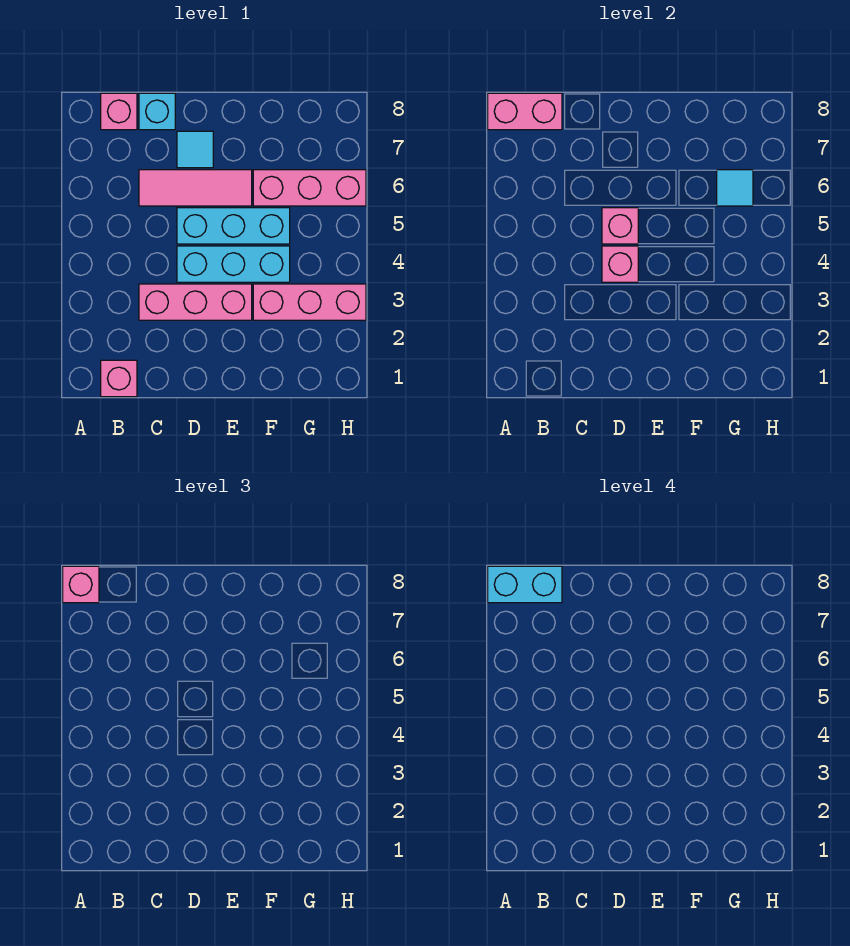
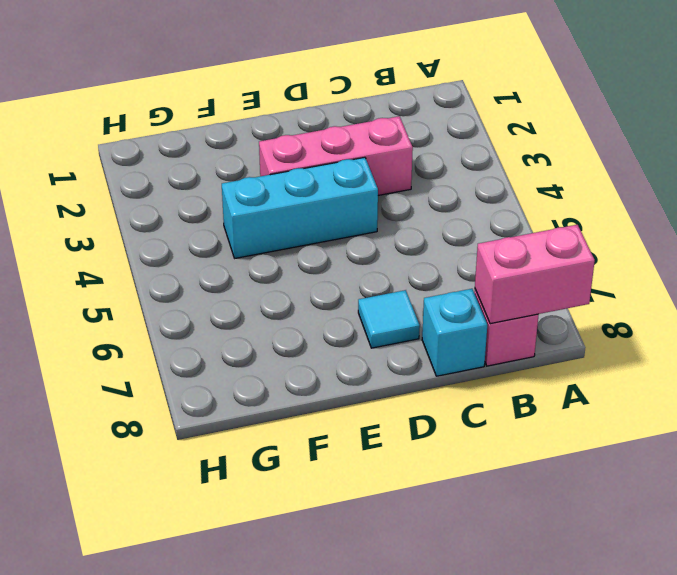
none -> pink brick B1 level 1
none -> pink tile C6:E6 level 1
none -> cyan brick D5:F5 level 1

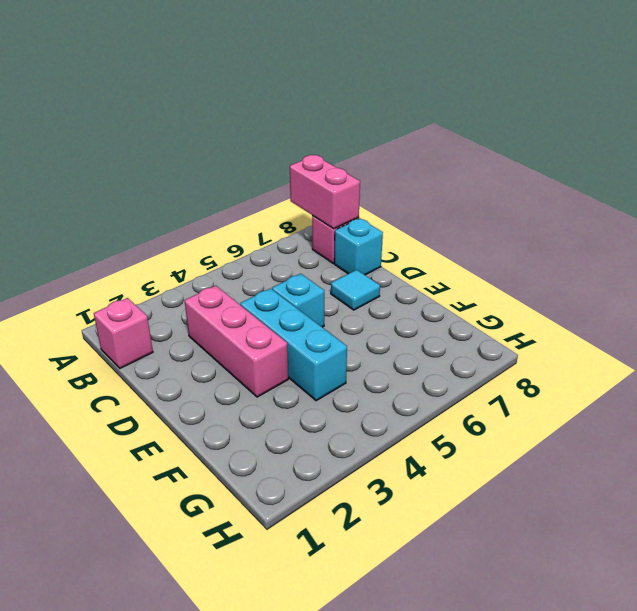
cyan brick D5 level 1 -> cyan brick D5:F5 level 1
none -> pink tile C6:E6 level 1
none -> pink brick F3:H3 level 1
none -> pink brick F6:H6 level 1

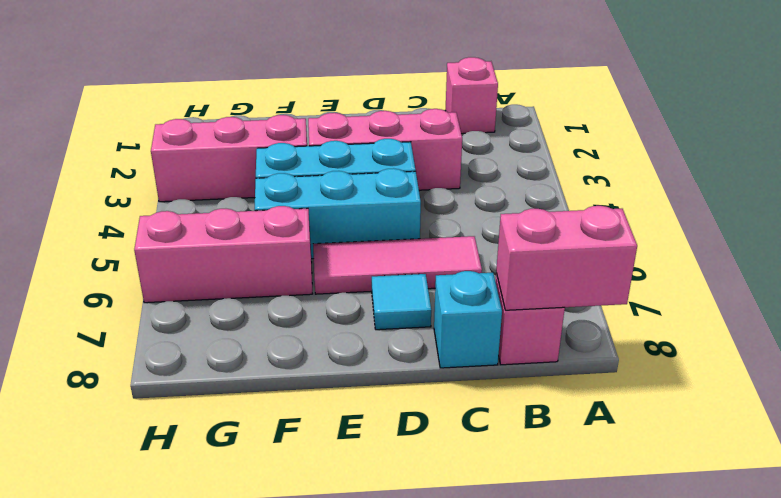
none -> pink brick D4 level 2
none -> pink brick D5 level 2
none -> cyan tile G6 level 2

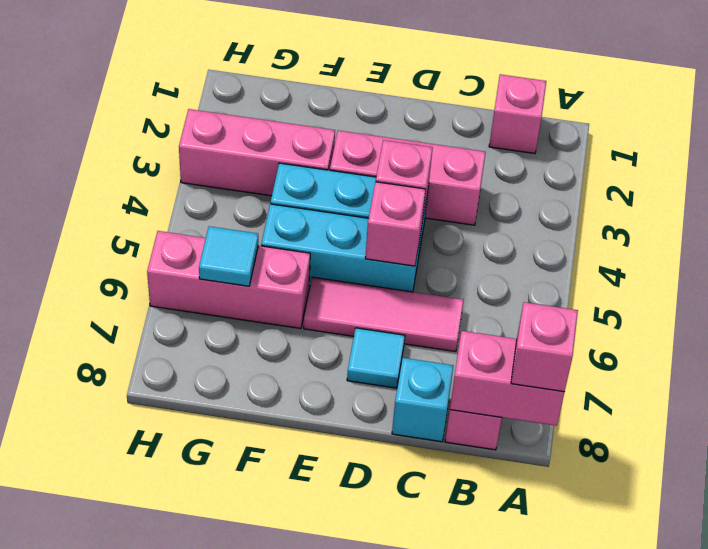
none -> cyan brick A8:B8 level 4

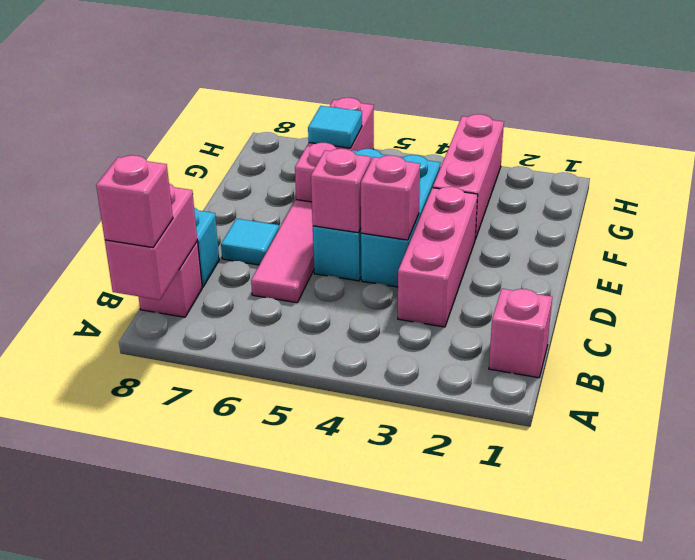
none -> cyan brick A8:B8 level 4

